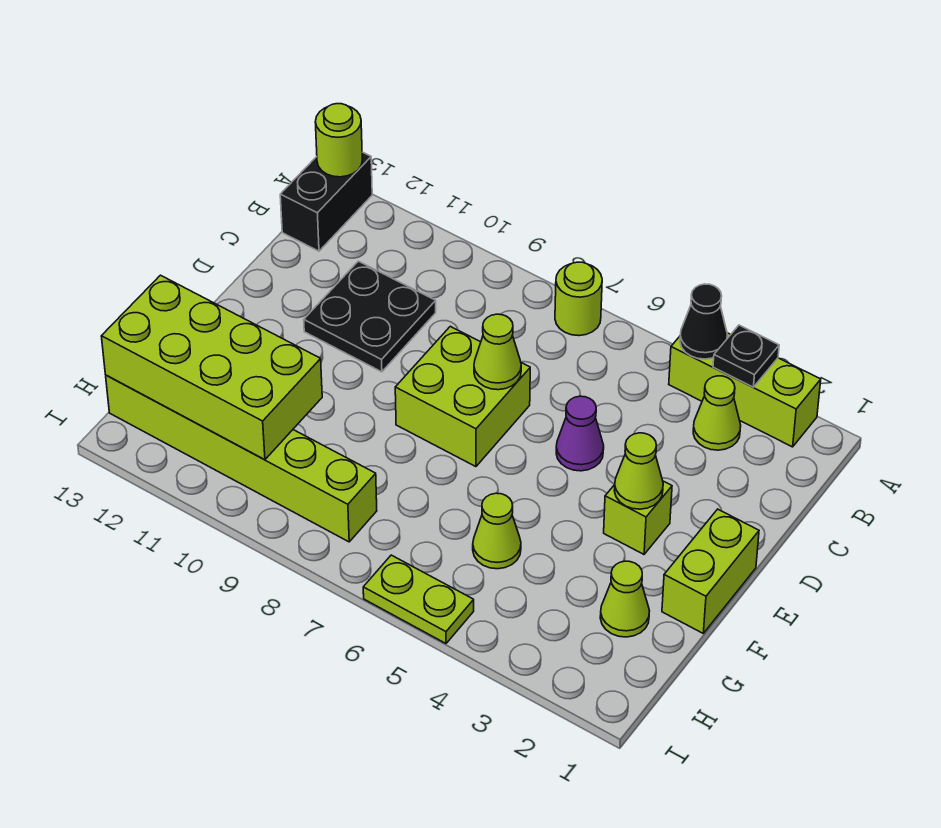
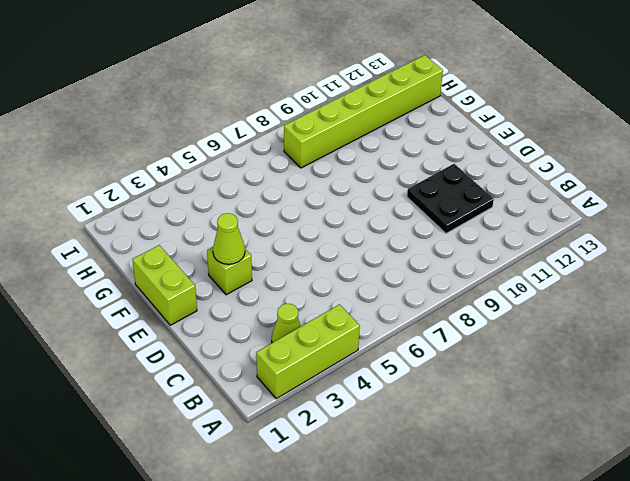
none -> lime round brick A7 level 1
none -> black brick A13:B13 level 1
none -> purple cone D5 level 1

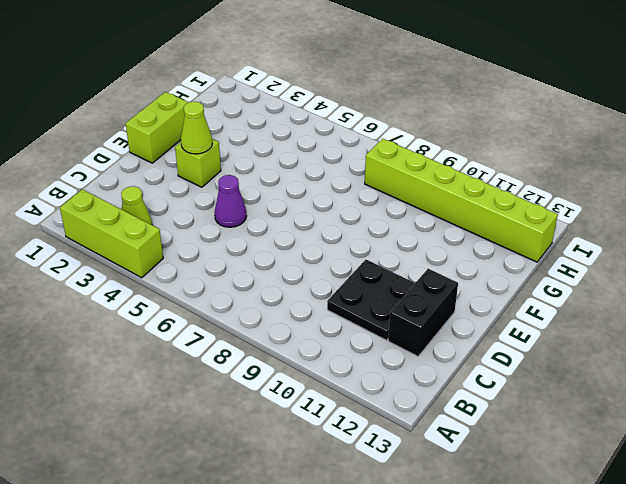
black brick C12:D12 level 1 -> black brick A13:B13 level 1
none -> lime round brick A7 level 1
none -> lime brick D7:E8 level 1
none -> lime cone G2 level 1

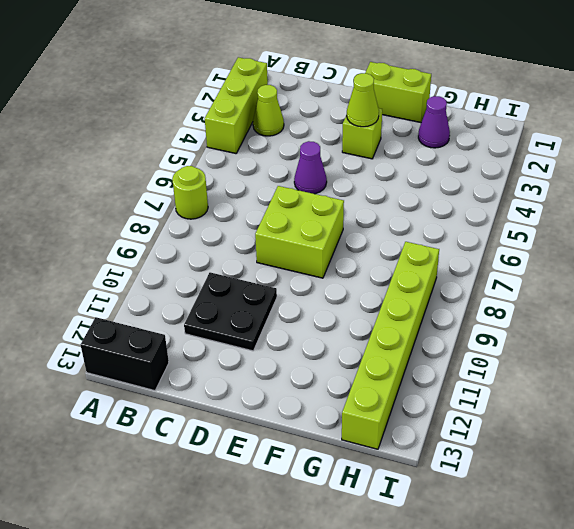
purple cone G2 level 1 -> lime cone G2 level 1
none -> lime cone G5 level 1
none -> lime plate I5:I6 level 1
none -> black plate A3 level 2

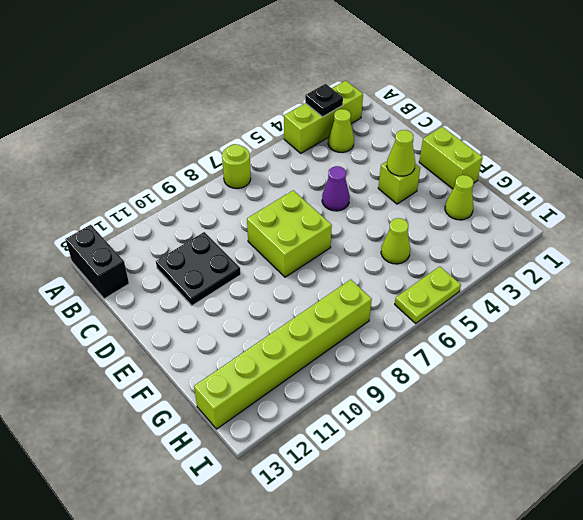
none -> black cone A4 level 2
none -> lime round brick A13 level 2
none -> lime cone D7 level 2

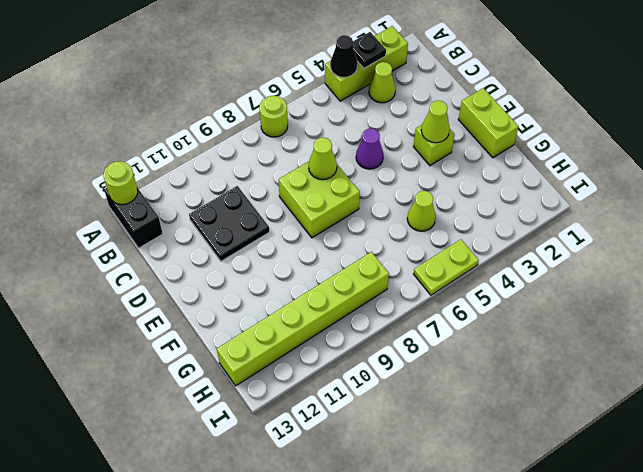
none -> lime cone G2 level 1
none -> lime brick G10:H13 level 2

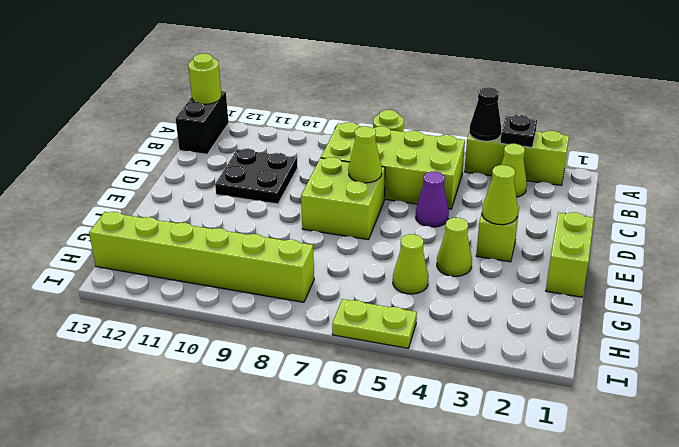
lime brick B5:C8 level 1 -> lime brick G10:H13 level 2
lime cone F4 level 1 -> lime cone G2 level 1

